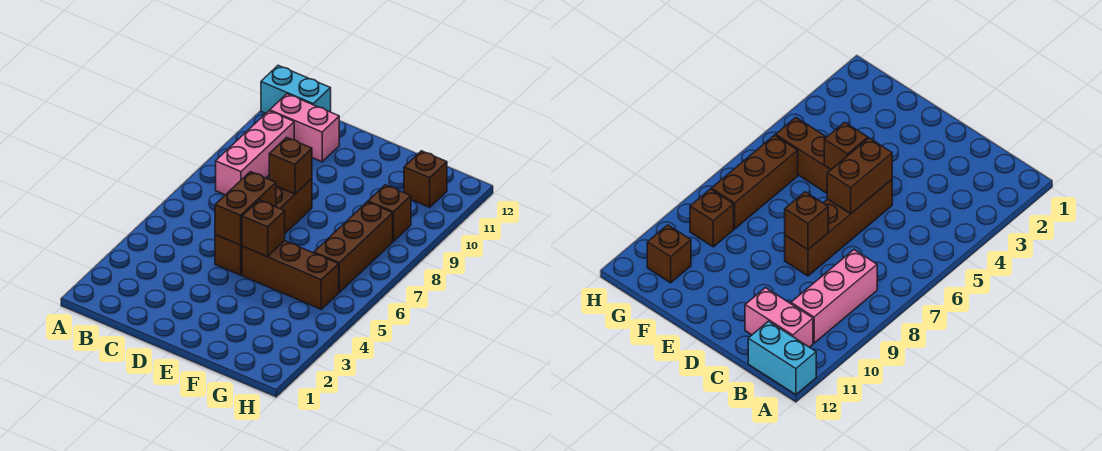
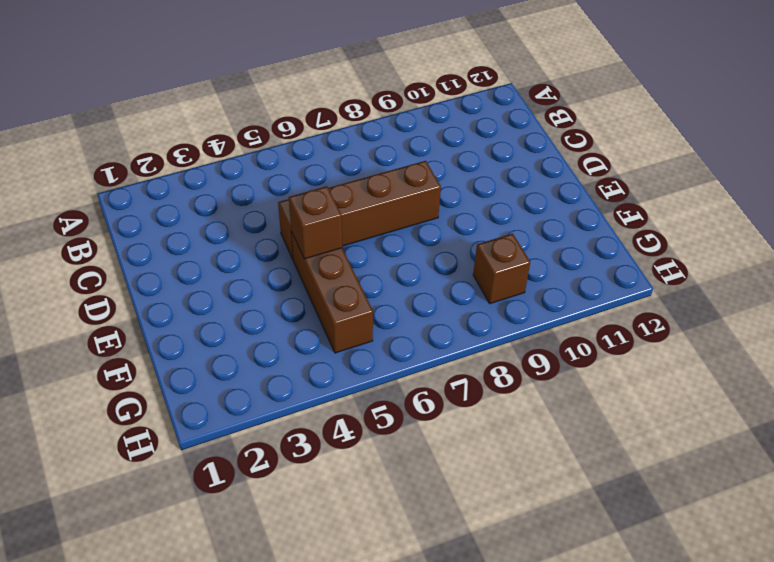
none -> cyan brick A12:B12 level 1
none -> pink brick B8:B10 level 1

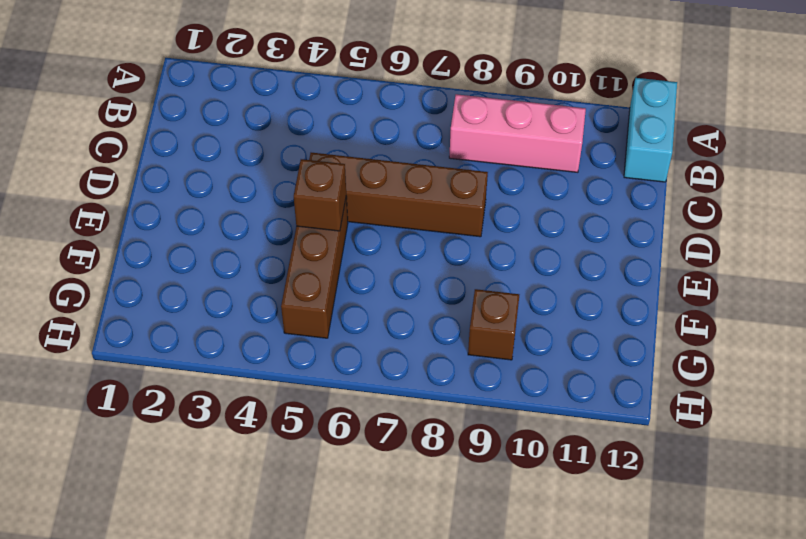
none -> pink brick B11:C11 level 1
none -> brown brick G6:G8 level 1

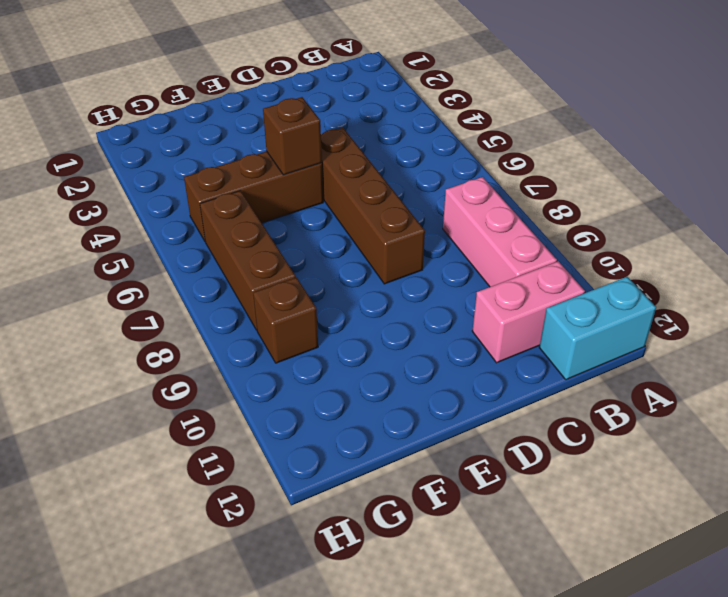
none -> brown brick G11 level 1
none -> brown brick D5:D6 level 2

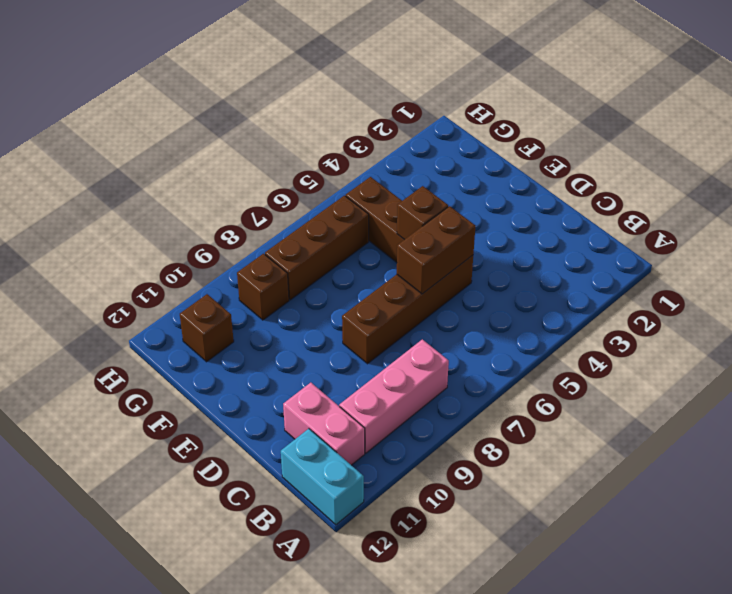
none -> brown brick D8 level 2

